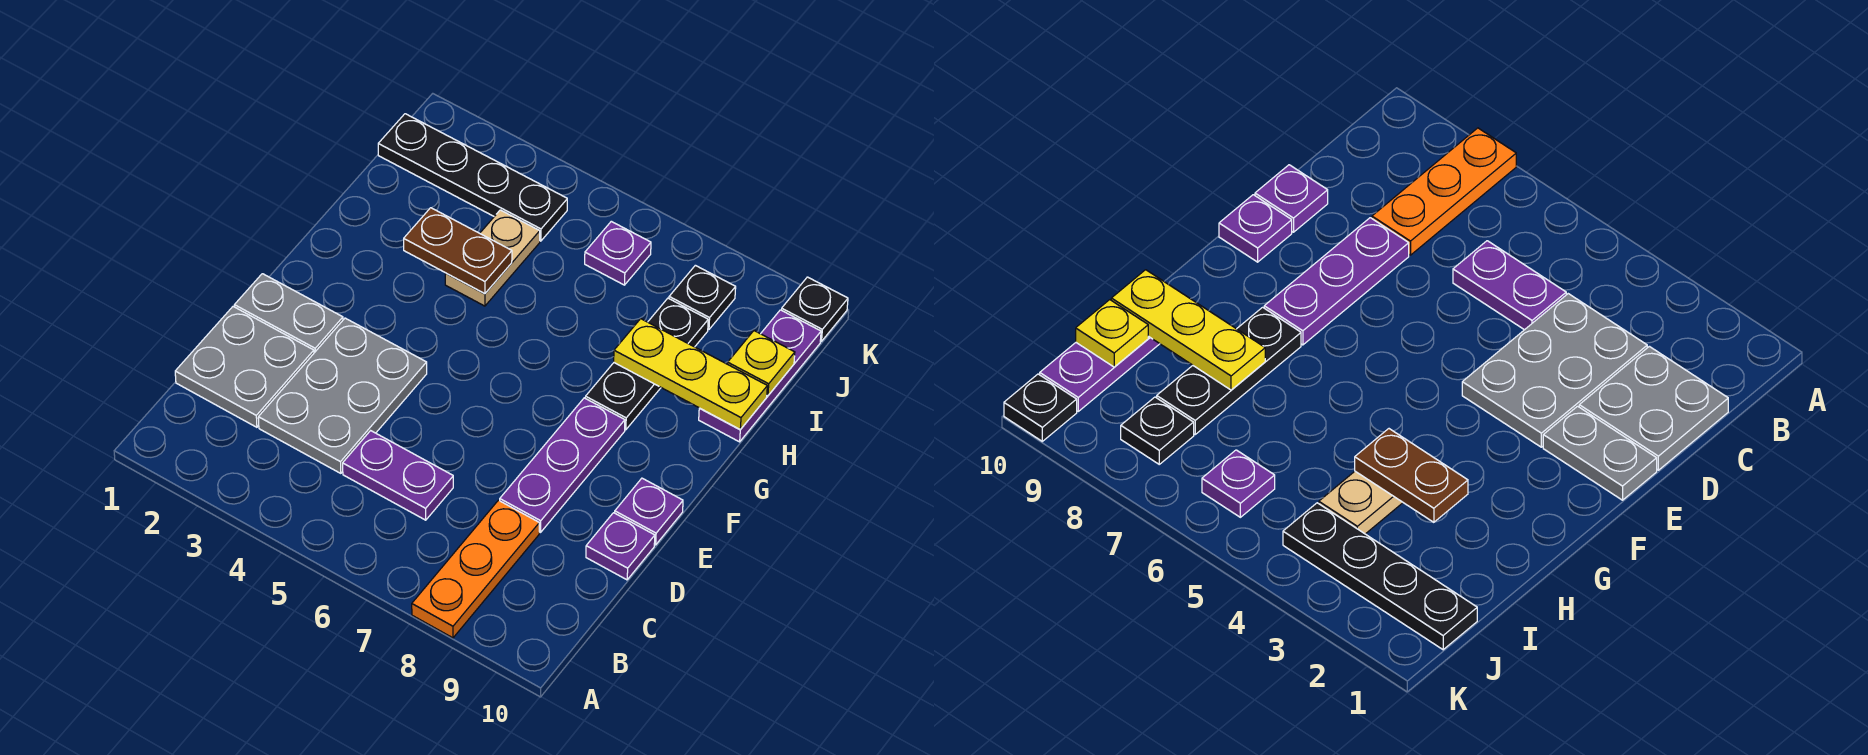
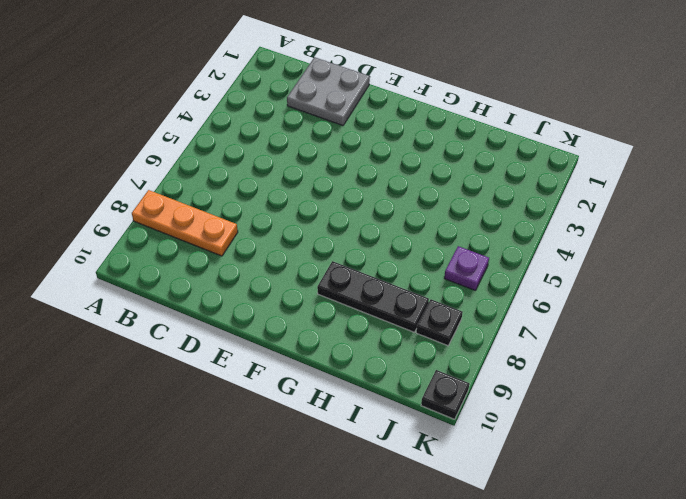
none -> grey plate C3:E4 level 1
none -> purple plate C5:C6 level 1
none -> purple plate D8:F8 level 1

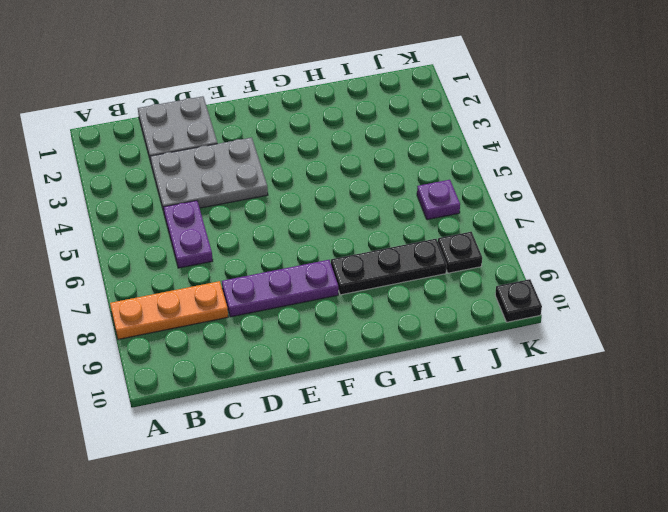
none -> purple plate D10 level 1
none -> grey plate E1:E2 level 1
none -> purple plate E10 level 1

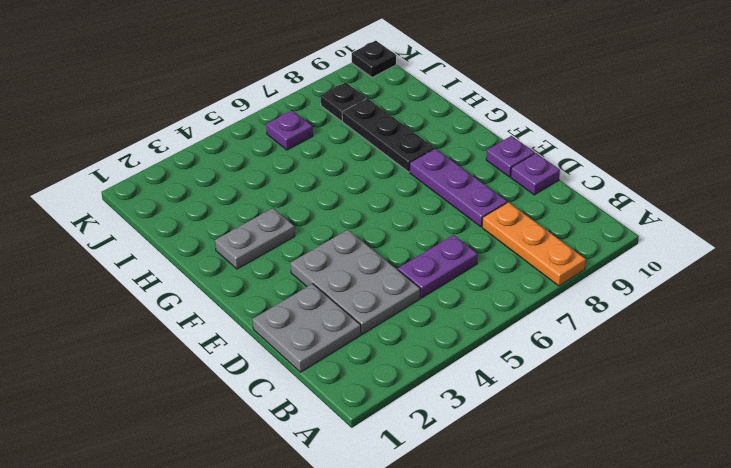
grey plate G2:G3 level 1 -> grey plate E1:E2 level 1
none -> tan plate H4:I4 level 1
none -> purple plate H10:J10 level 1
none -> black plate J1:J4 level 1

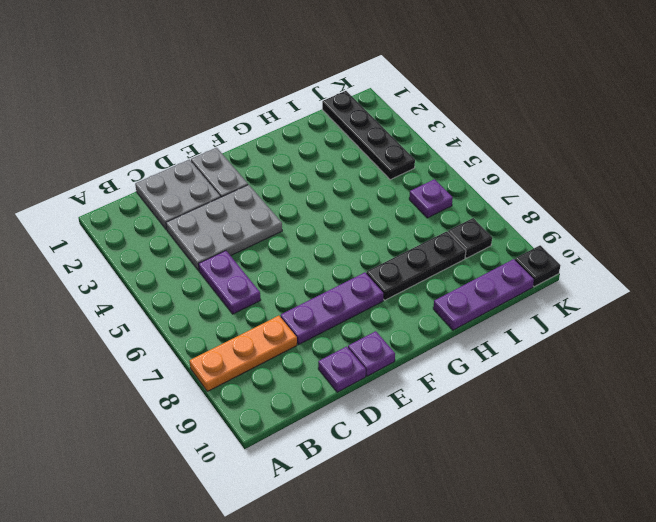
none -> tan plate H4:I4 level 1
none -> brown plate H3:H4 level 2
none -> yellow plate H8:H10 level 2

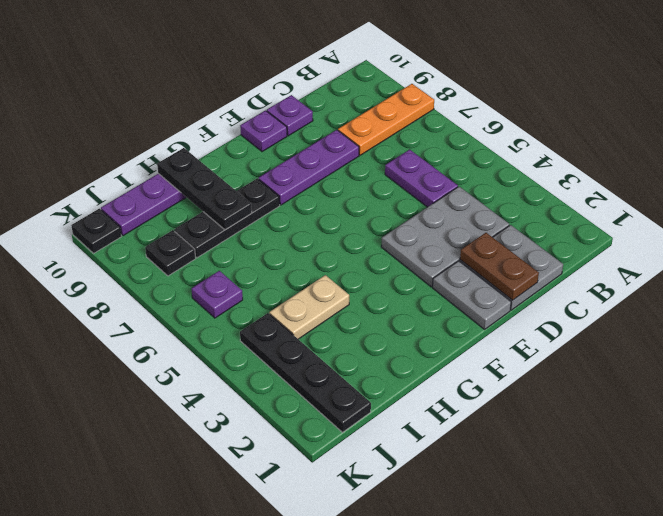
brown plate D1:D2 level 2 -> brown plate H3:H4 level 2
black plate H8:H10 level 2 -> yellow plate H8:H10 level 2
none -> yellow plate I10 level 2

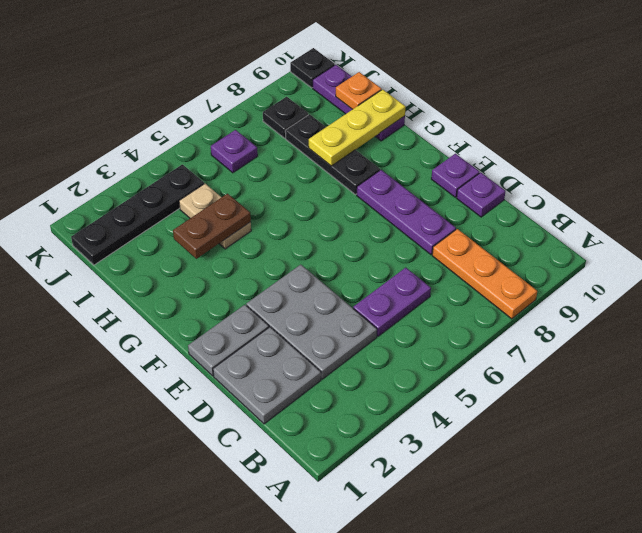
orange plate I10 level 2 -> yellow plate I10 level 2

